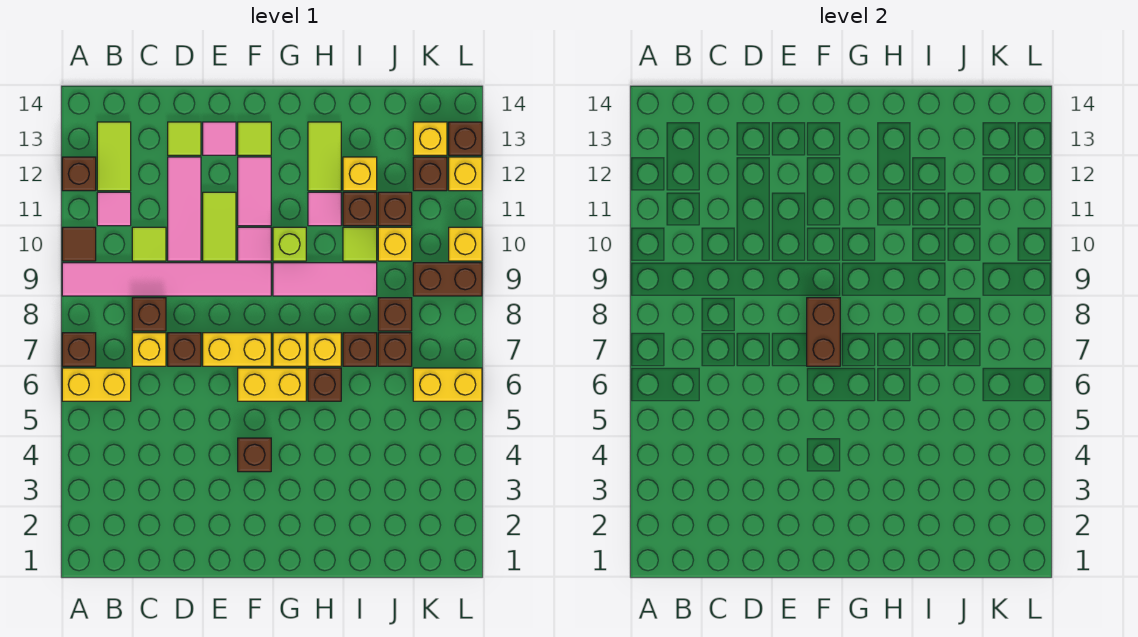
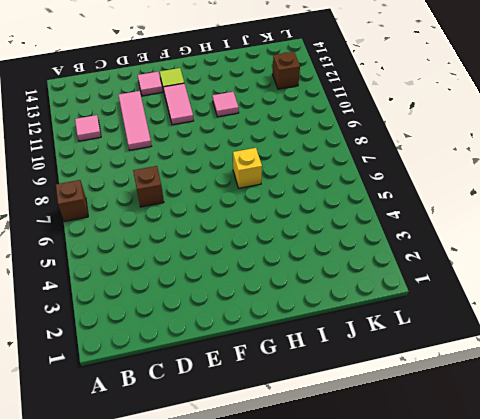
none -> yellow brick A6:B6 level 1
none -> pink tile A9:F9 level 1
none -> brown tile A10 level 1
none -> brown brick A12 level 1

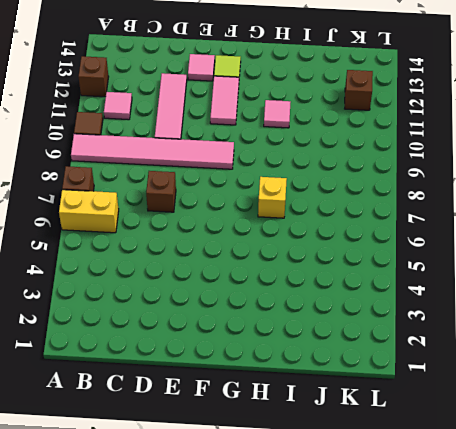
none -> lime tile B12:B13 level 1
none -> yellow brick C7 level 1
none -> brown brick C8 level 1
none -> lime tile C10 level 1

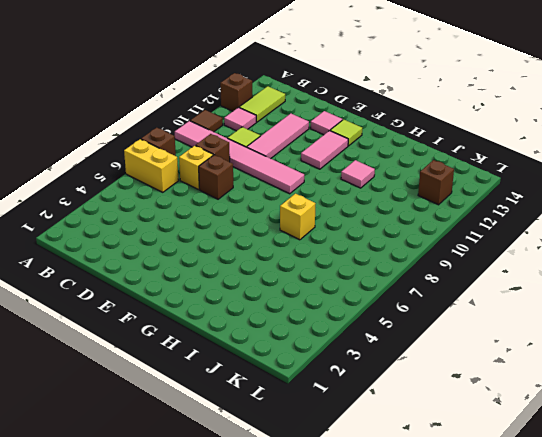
none -> lime tile D13 level 1
none -> yellow brick E7:F7 level 1
none -> lime tile E10:E11 level 1
none -> brown brick F4 level 1

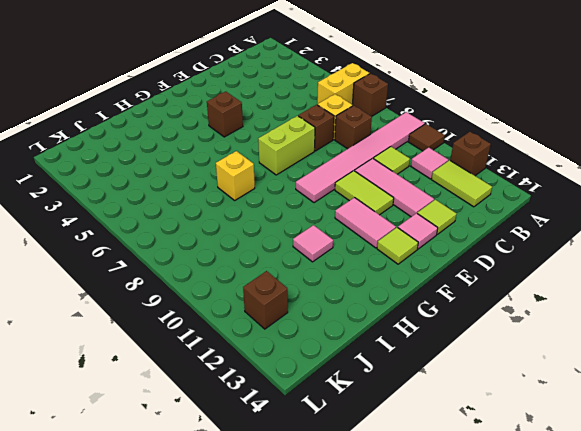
lime brick E7:F7 level 1 -> yellow brick E7:F7 level 1
none -> yellow brick F6:G6 level 1
none -> pink tile F10 level 1
none -> yellow brick G7 level 1
none -> pink tile G9:I9 level 1

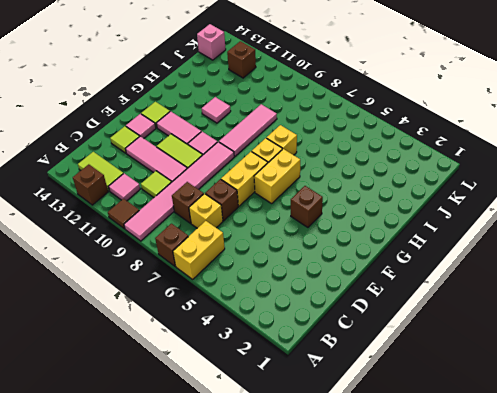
pink brick K14 level 1 -> none
none -> lime brick G10 level 1
none -> brown brick H6 level 1
none -> lime tile H12:H13 level 1
none -> brown brick I7 level 1

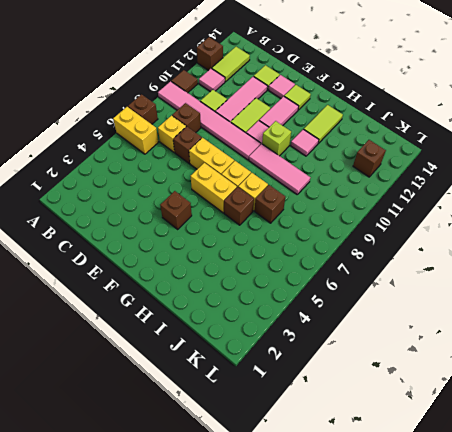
none -> lime tile I10 level 1
none -> brown brick I11 level 1
none -> yellow brick I12 level 1
none -> brown brick J7 level 1

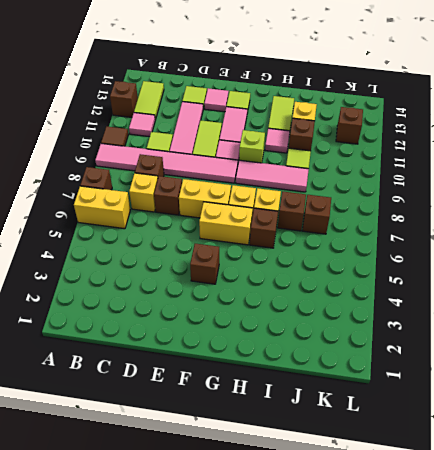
none -> brown brick J8 level 1
none -> yellow brick J10 level 1
none -> brown brick J11 level 1
none -> yellow brick K6:L6 level 1

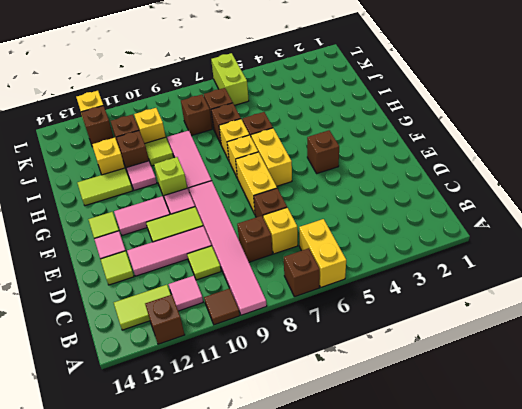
lime brick K6:L6 level 1 -> yellow brick K6:L6 level 1
none -> brown brick K9:L9 level 1
none -> yellow brick K13 level 1
none -> yellow brick L10 level 1
none -> brown brick L13 level 1

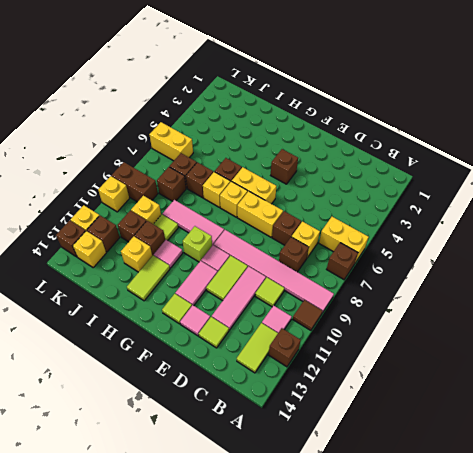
none -> brown brick F7:F8 level 2

